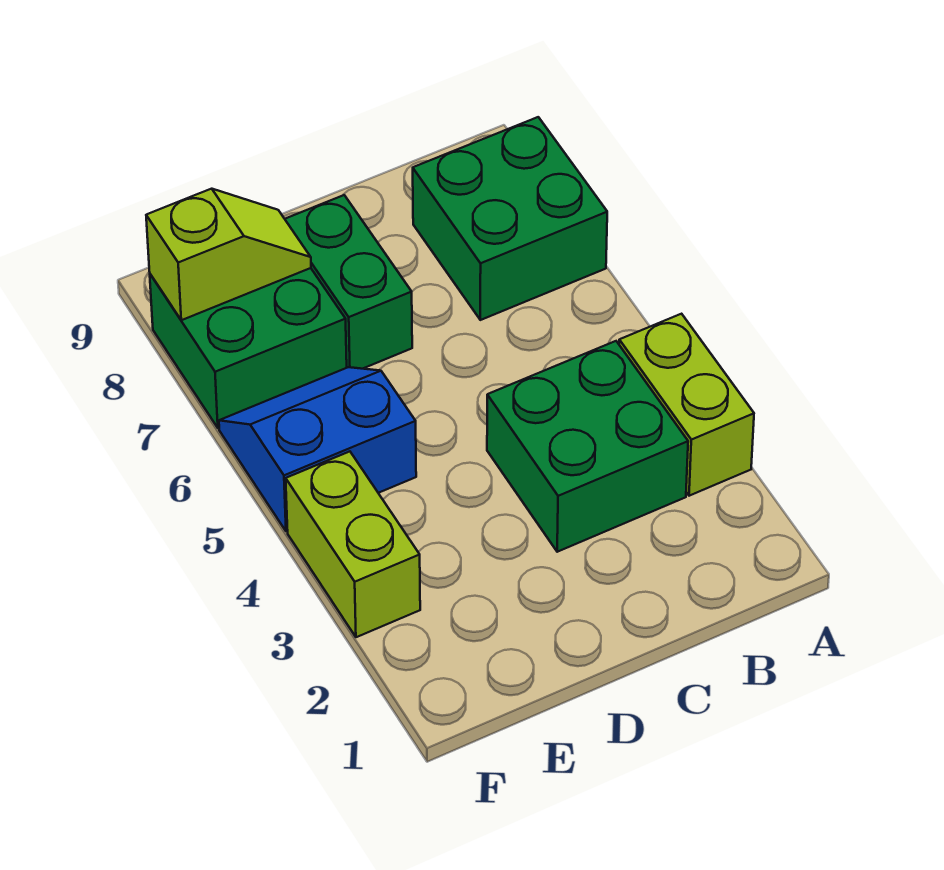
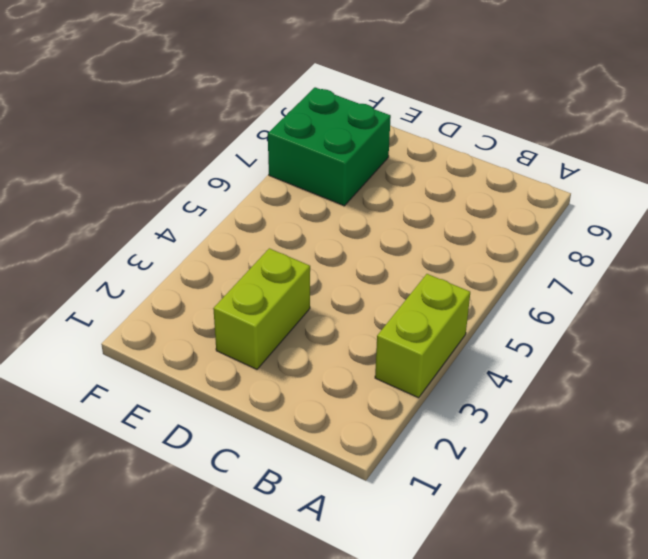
lime brick D2:D3 level 1 -> lime brick F3:F4 level 1
none -> green brick A7:B8 level 1
none -> green brick B3:C4 level 1

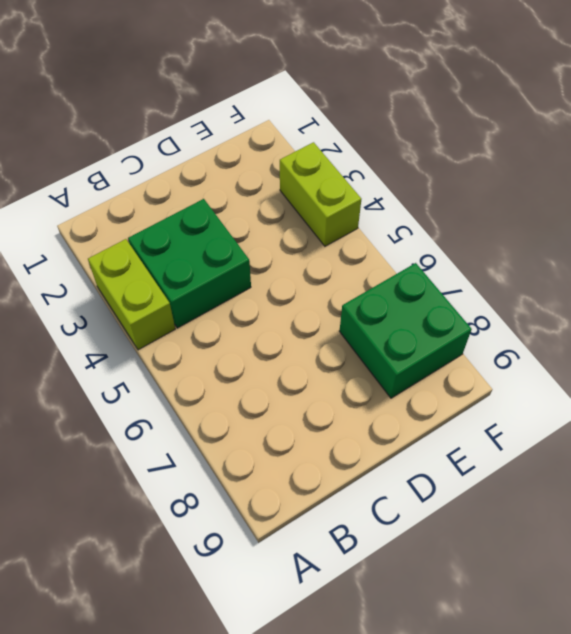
none -> green brick A7:B8 level 1
none -> green brick D7:D8 level 1

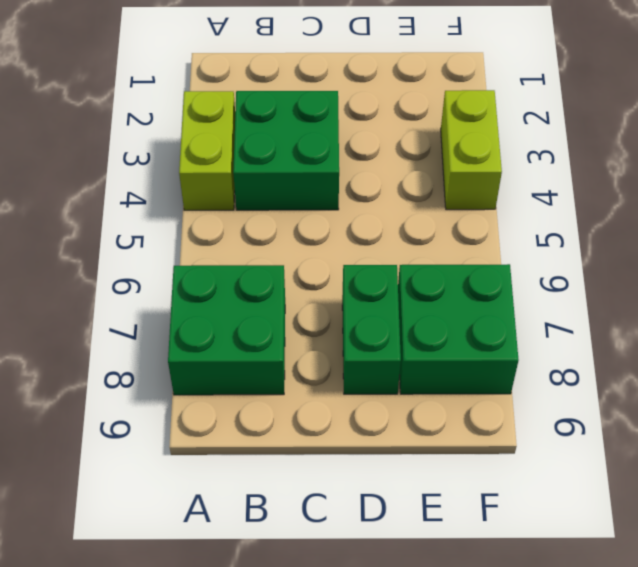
none -> blue slope E5:F6 level 1 top 5
none -> lime slope E8:F8 level 2 top F

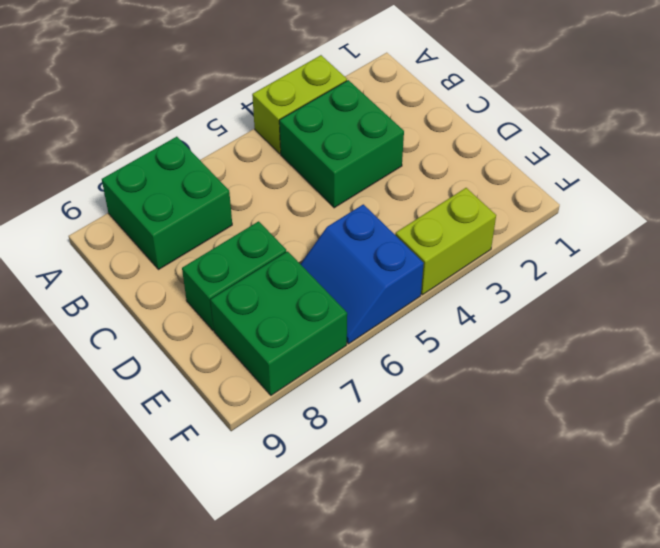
none -> lime slope E8:F8 level 2 top F

